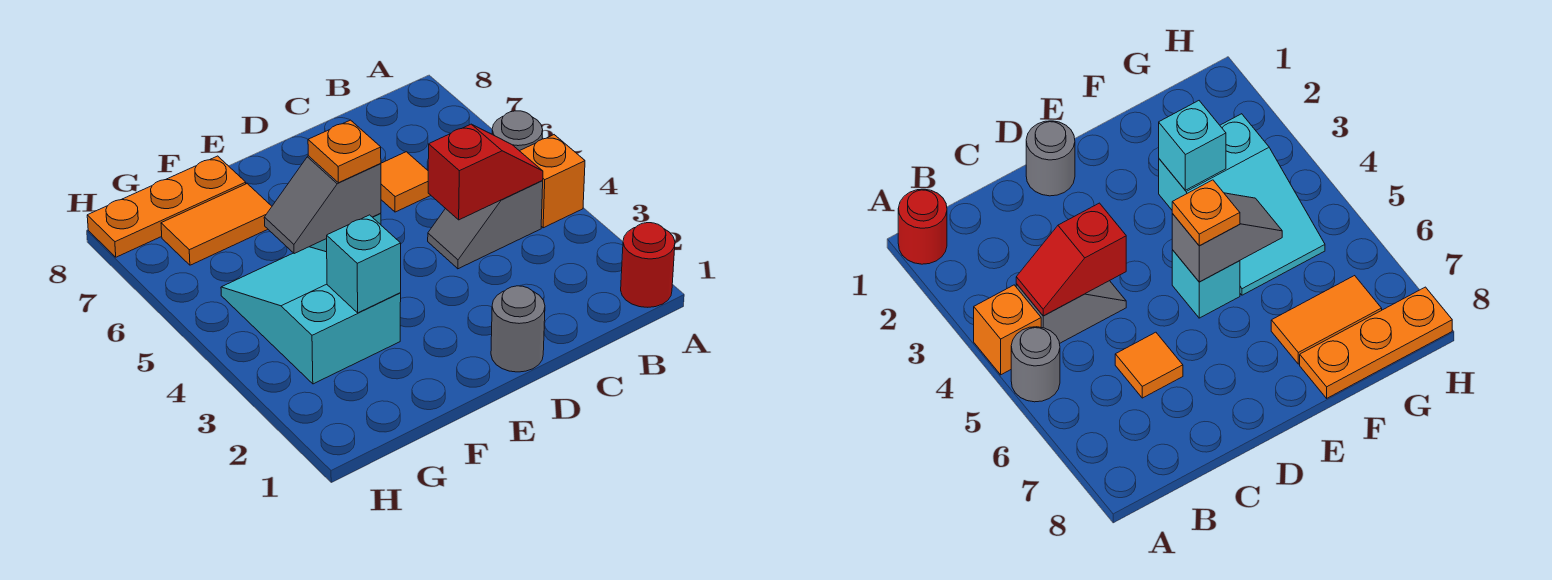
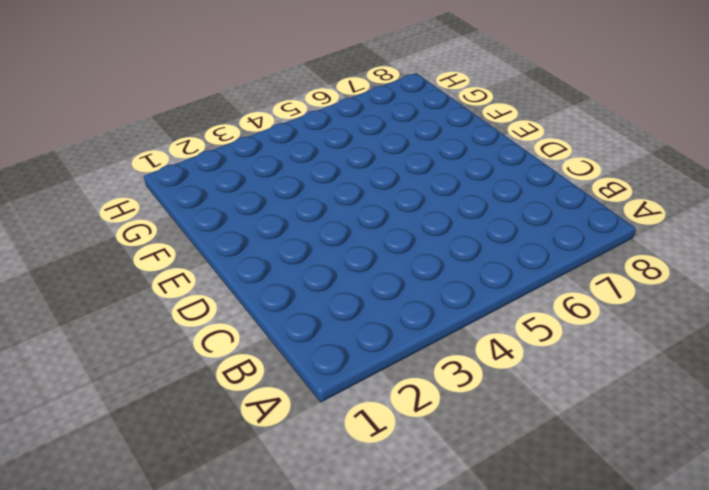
none -> red round brick A1 level 1
none -> orange brick A4 level 1
none -> grey round brick A5 level 1

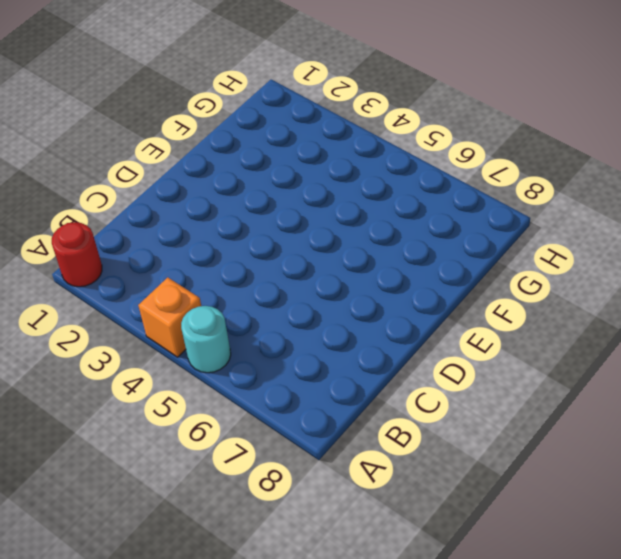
cyan round brick A5 level 1 -> grey round brick A5 level 1
none -> grey slope B4:C4 level 1 top B
none -> orange tile C6 level 1
none -> grey round brick D1 level 1

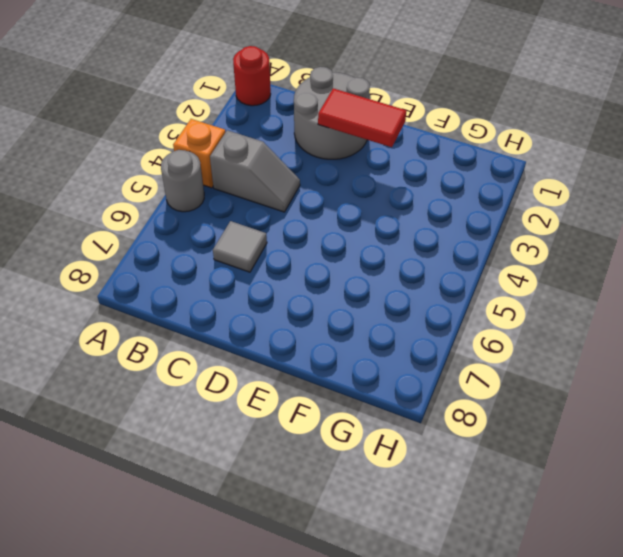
grey round brick C1:D2 level 1 -> grey round brick D1 level 1
grey tile C6 level 1 -> orange tile C6 level 1
red tile D2:E2 level 2 -> none
none -> cyan brick E5 level 1
none -> cyan slope F3:G5 level 1 top 3
none -> orange tile F7:G7 level 1

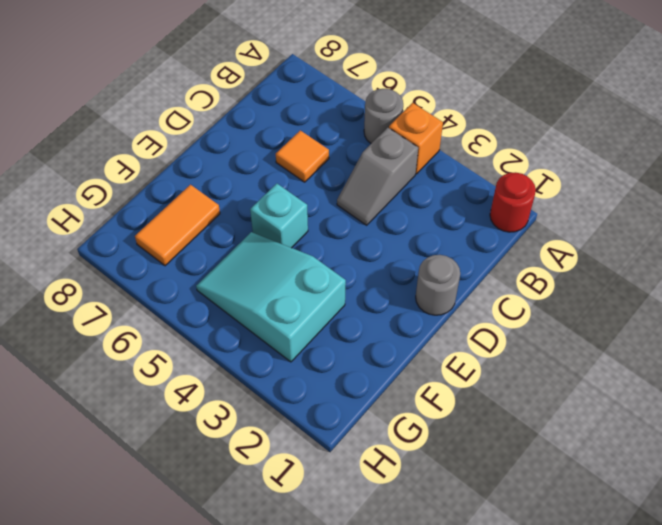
none -> orange plate F8:H8 level 1
none -> red slope B4:C4 level 2 top C
none -> grey slope E5:F5 level 2 top E

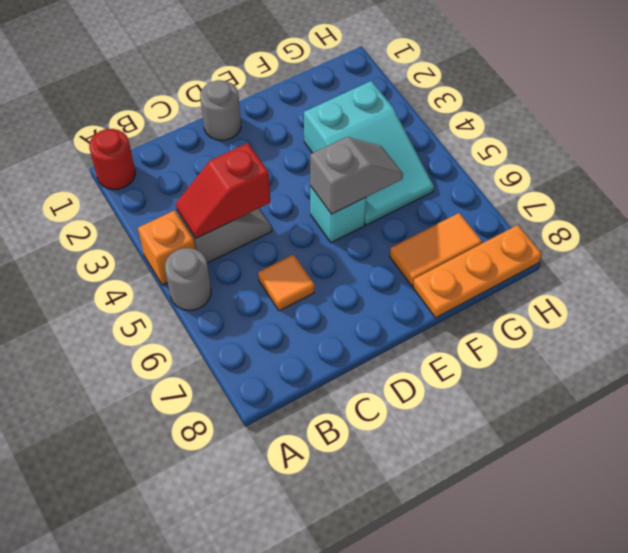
none -> cyan brick F3 level 2
none -> orange plate E5 level 3

